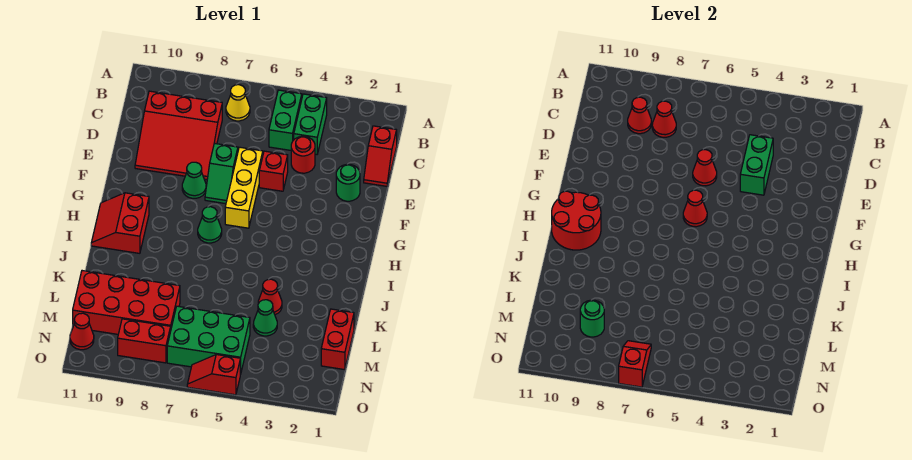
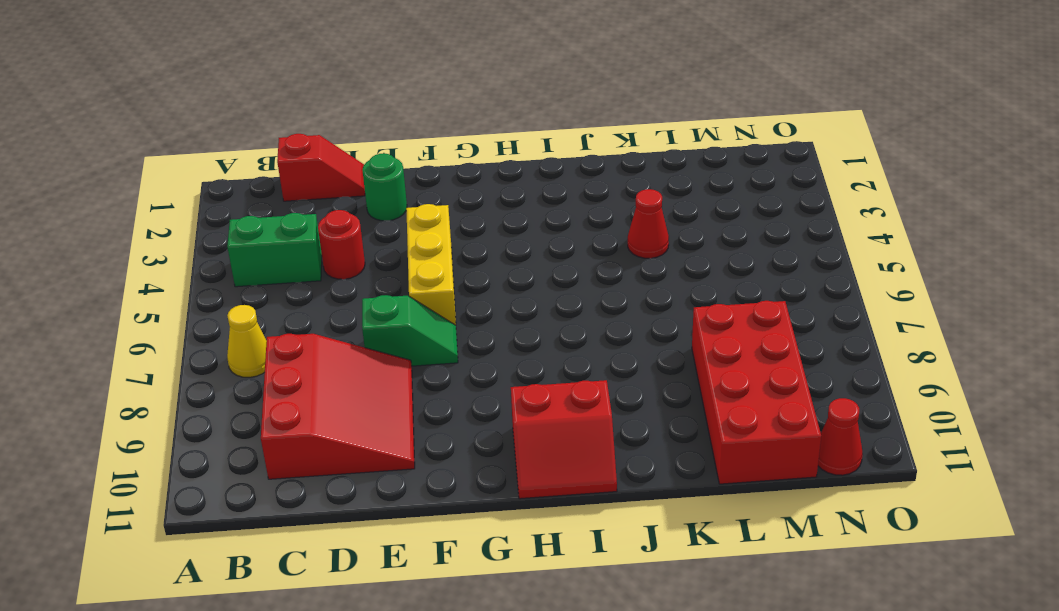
yellow brick F4:F6 level 1 -> yellow brick E6:G6 level 1
none -> green brick B5:C5 level 1
none -> red brick E5 level 1
none -> green cone F8 level 1

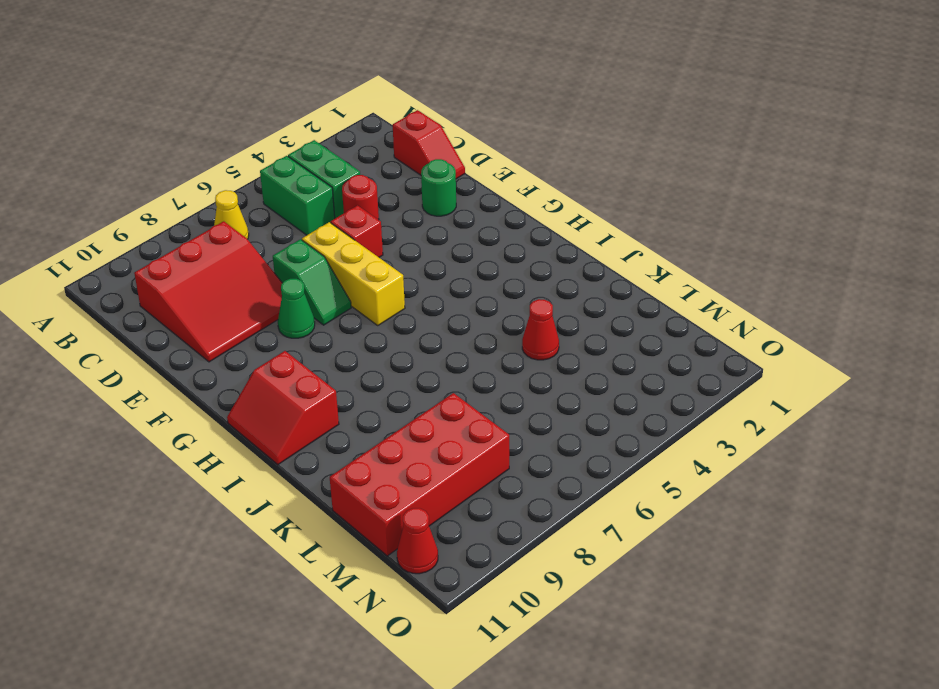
none -> green cone H7 level 1
none -> red brick L1:M1 level 1
none -> green cone L4 level 1

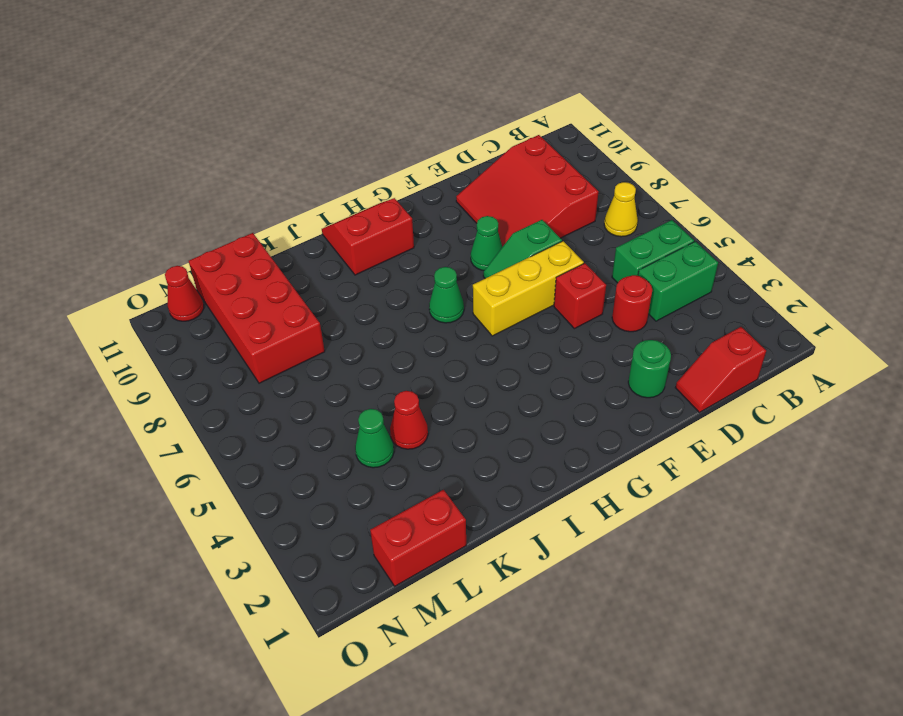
none -> green brick M5:N7 level 1
none -> red brick N8:N9 level 1
none -> red slope O5:O6 level 1 top 5

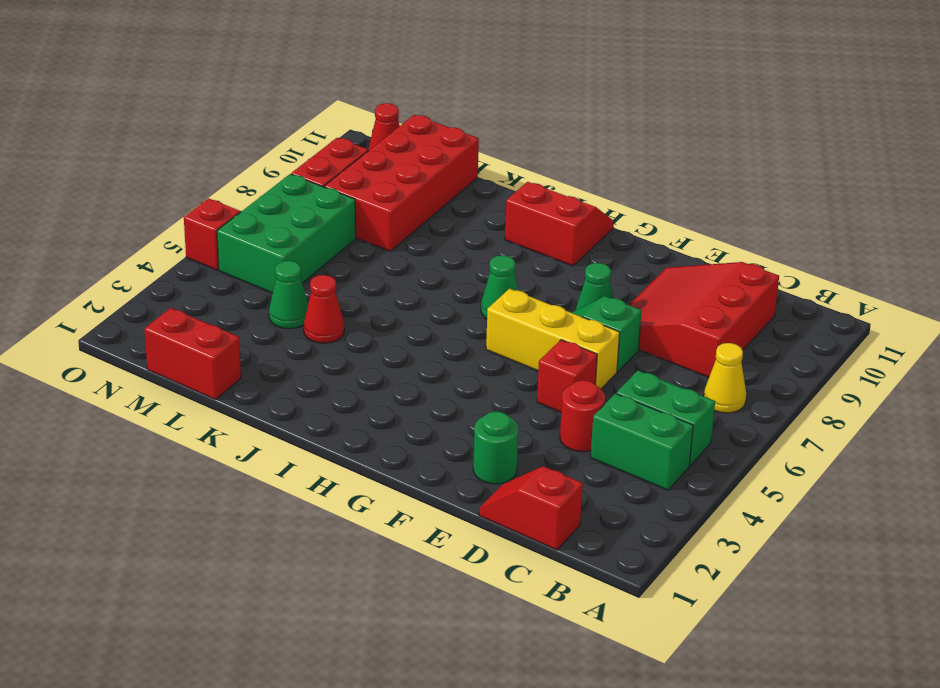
none -> red cone C8 level 2
none -> red cone C9 level 2
none -> green brick D4:E4 level 2

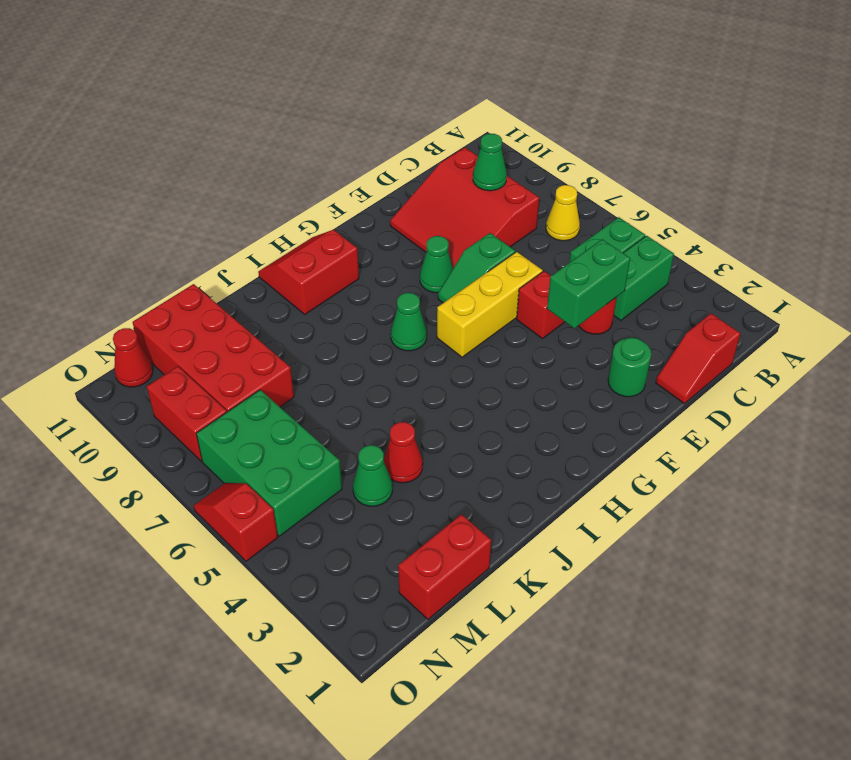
green cone C9 level 2 -> red cone C9 level 2
none -> red cone C8 level 2
none -> red cone E6 level 2
none -> red cone G6 level 2

